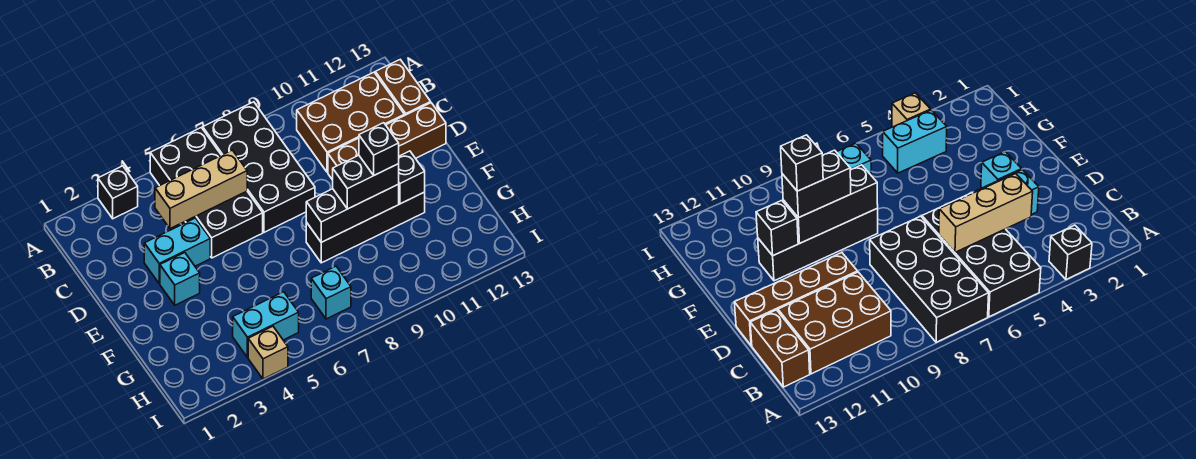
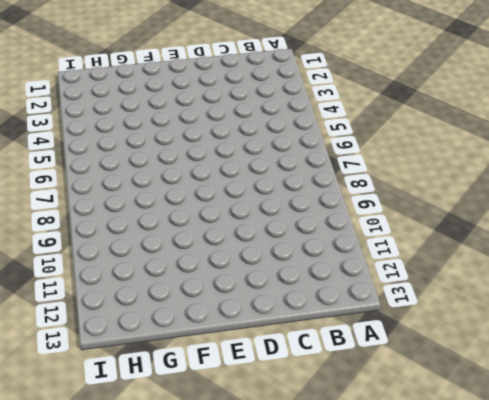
none -> black brick A3 level 1
none -> black brick A5:D6 level 1
none -> black brick A7:D8 level 1

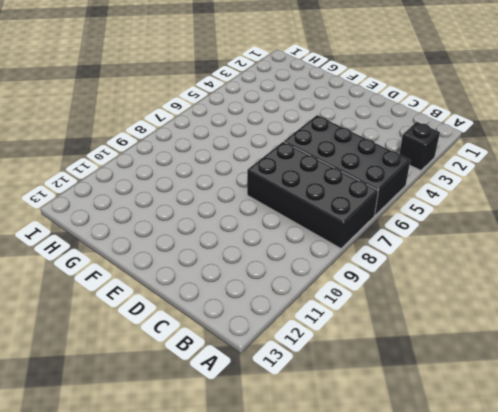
none -> brown brick B10:C12 level 1
none -> brown brick B13:C13 level 1
none -> cyan brick D3:D4 level 1

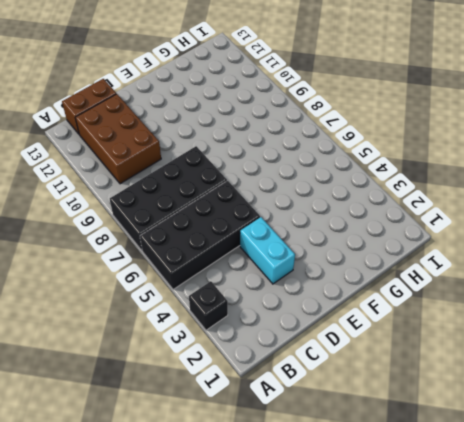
none -> brown brick D10:D13 level 1
none -> cyan brick E3 level 1
none -> black brick F8:F11 level 1

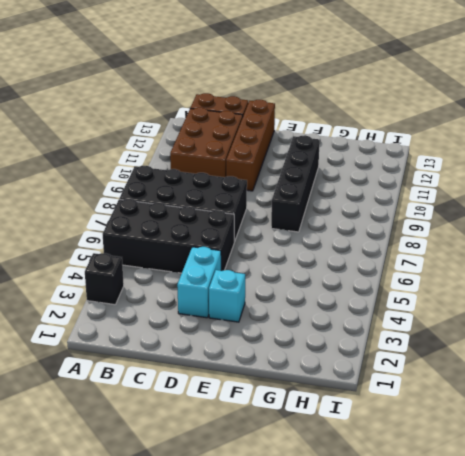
none -> cyan brick H4:H5 level 1
none -> cyan brick H7 level 1
none -> tan brick I4 level 1

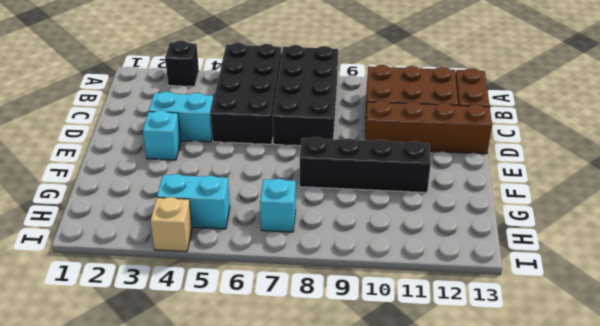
none -> tan brick C4:C6 level 2
none -> black brick F8:F10 level 2
none -> black brick F11 level 2

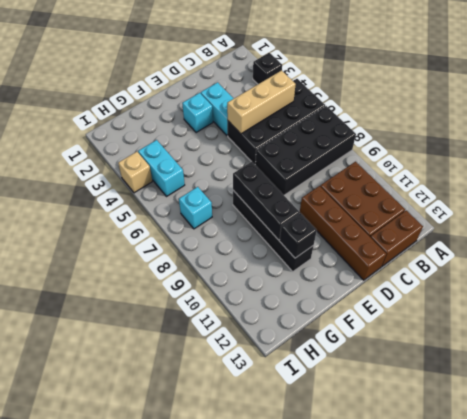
tan brick B5:D5 level 2 -> tan brick C4:C6 level 2
none -> black brick F9:F10 level 3
none -> black brick F10 level 4

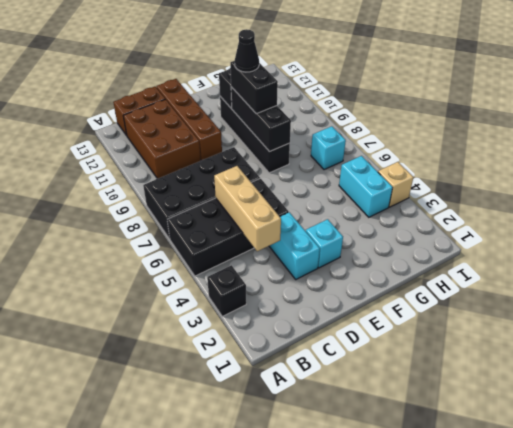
black cone F10 level 4 -> black brick F10 level 4

